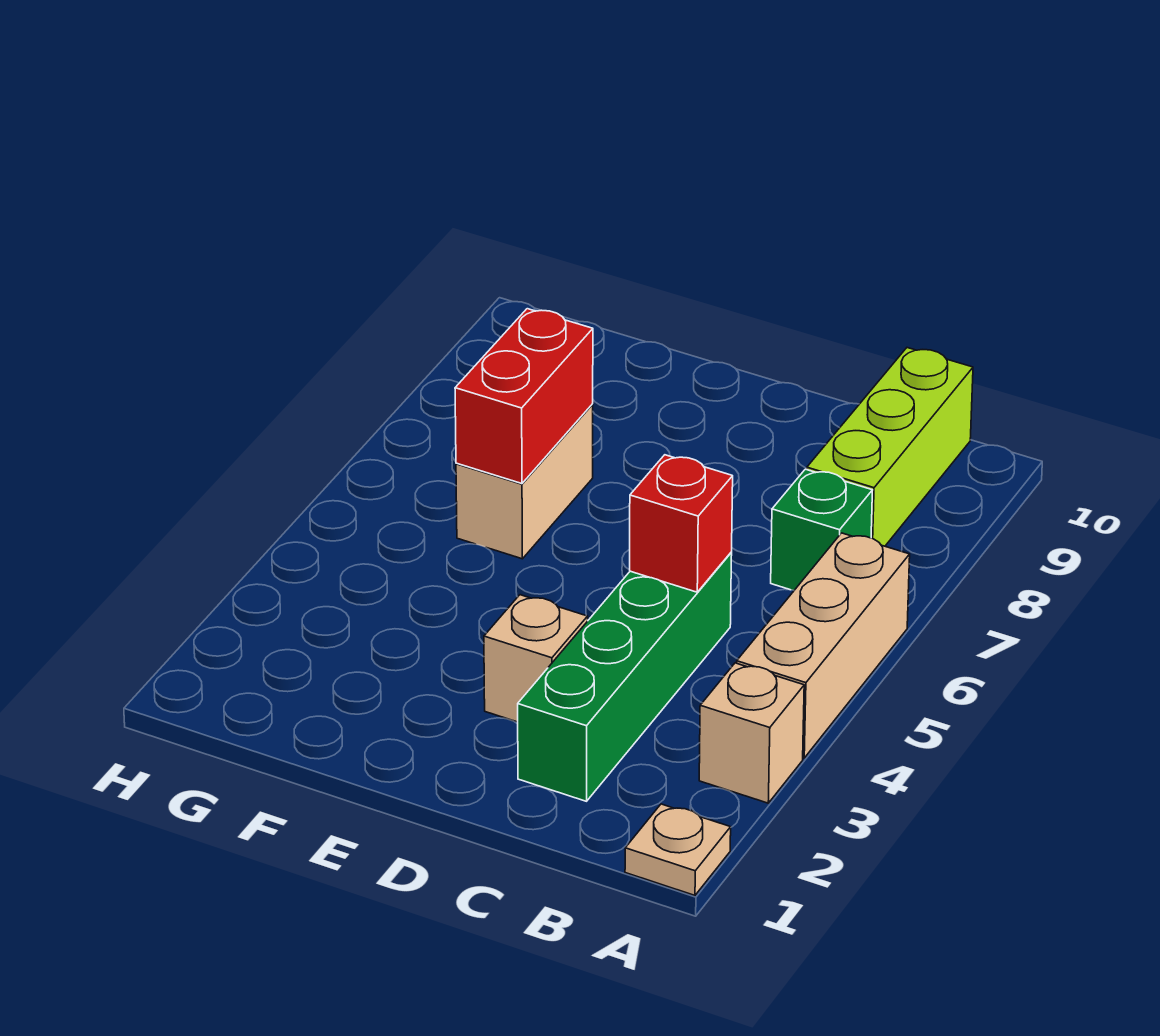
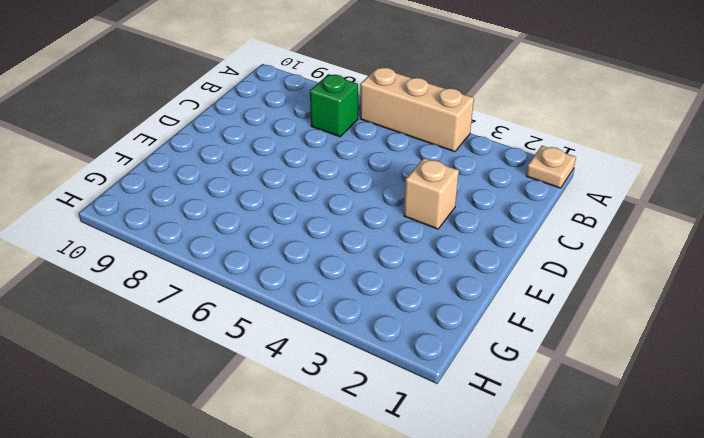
none -> tan brick A3 level 1
none -> lime brick B8:B10 level 1

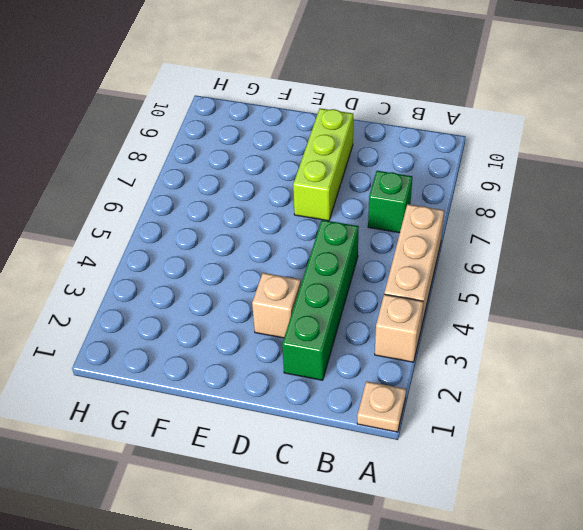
lime brick D7:D9 level 1 -> lime brick B8:B10 level 1
none -> tan brick F6:F7 level 1
none -> red brick C5 level 2

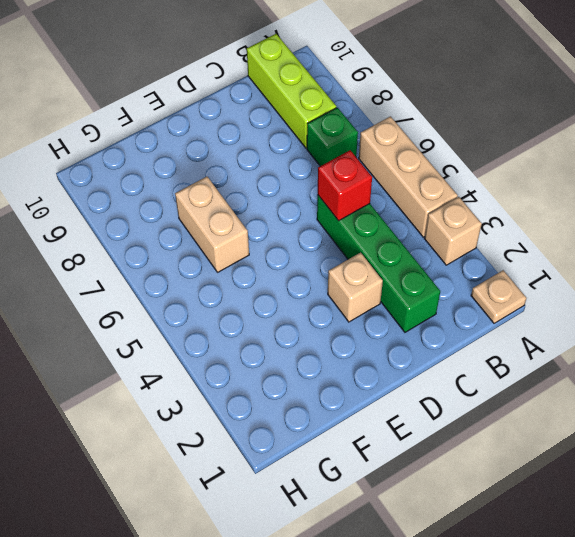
none -> red brick F6:F7 level 2

